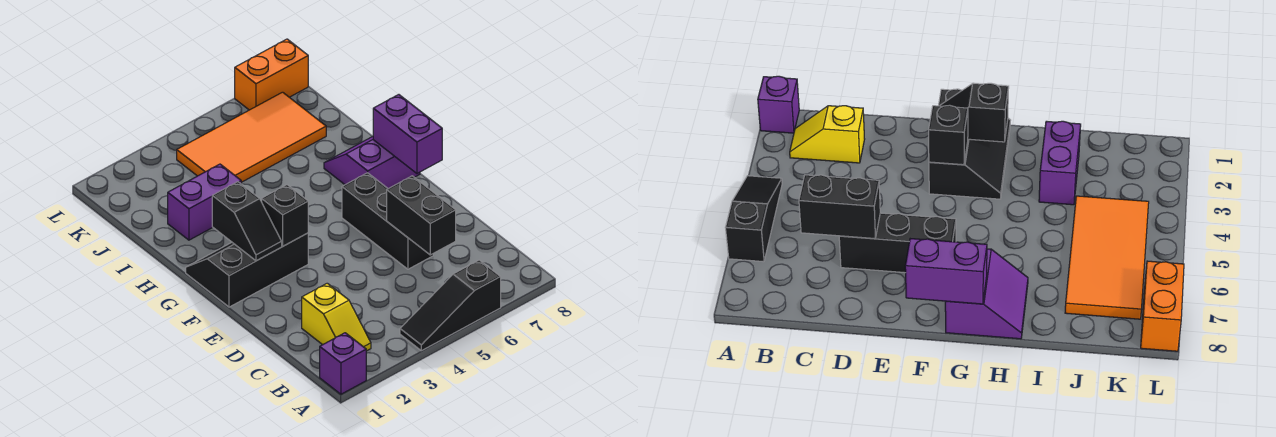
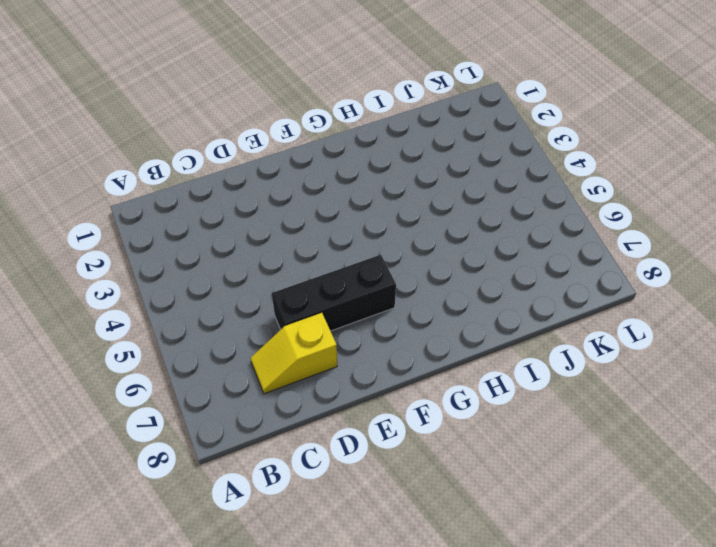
yellow slope C7:D7 level 1 top D -> yellow slope B2:C2 level 1 top C
none -> purple brick A1 level 1
none -> black slope A4:A6 level 1 top 6
none -> black slope F1:G3 level 1 top F

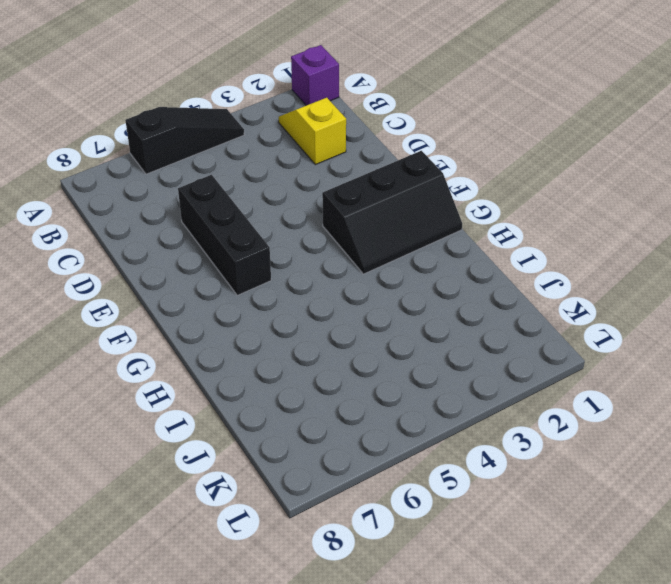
none -> purple slope G7:H8 level 1 top G
none -> purple brick I2:I3 level 1
none -> orange tile J4:K7 level 1

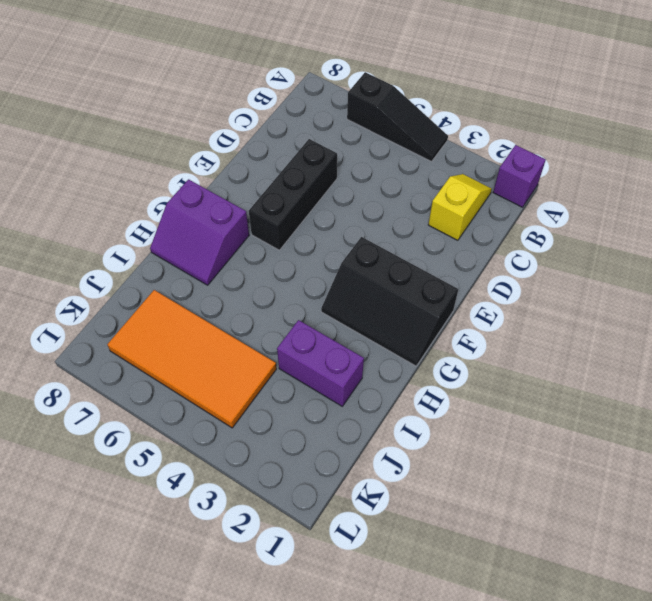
none -> orange brick L7:L8 level 1
none -> black brick C6:D6 level 2
none -> black slope F2:G2 level 2 top G

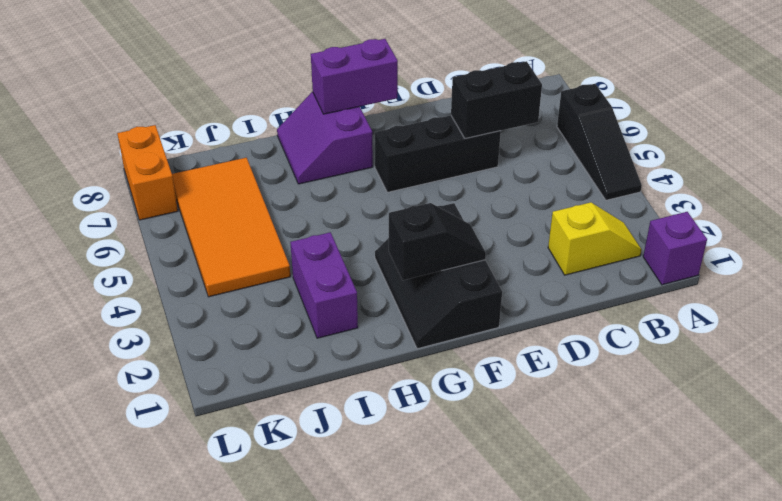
none -> black brick F3 level 2

